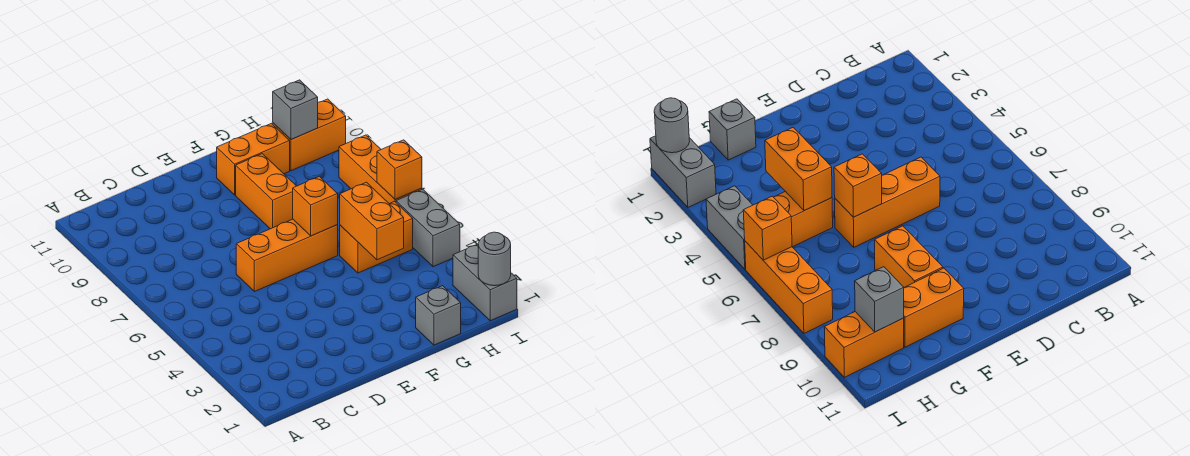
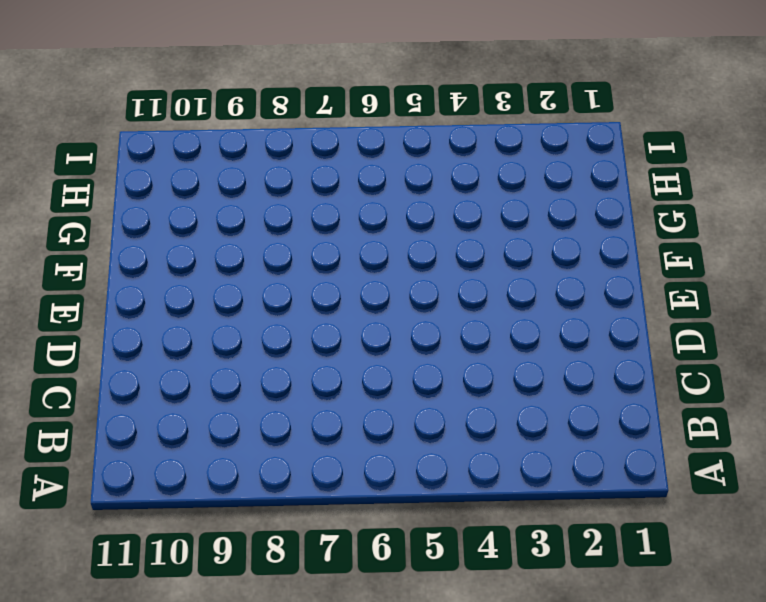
none -> orange brick D6:F6 level 1
none -> orange brick F8:F9 level 1
none -> orange brick F10:G10 level 1

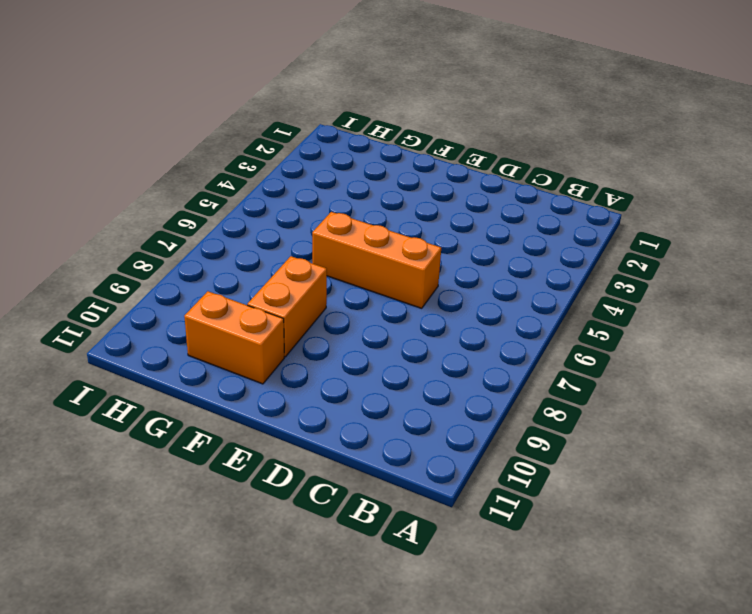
none -> grey brick G1 level 1
none -> orange brick G5:H5 level 1
none -> orange brick H10:I10 level 1

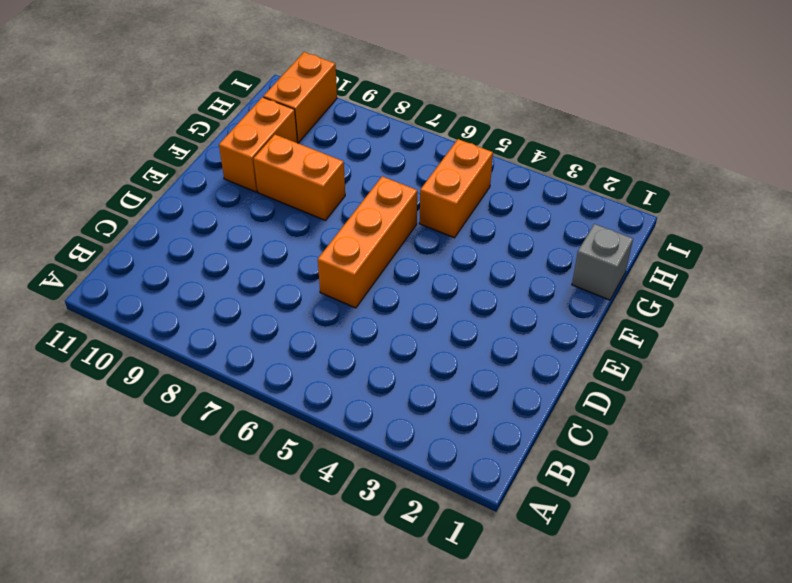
none -> grey brick I1:I2 level 1
none -> grey brick I4:I5 level 1
none -> orange brick I6:I8 level 1

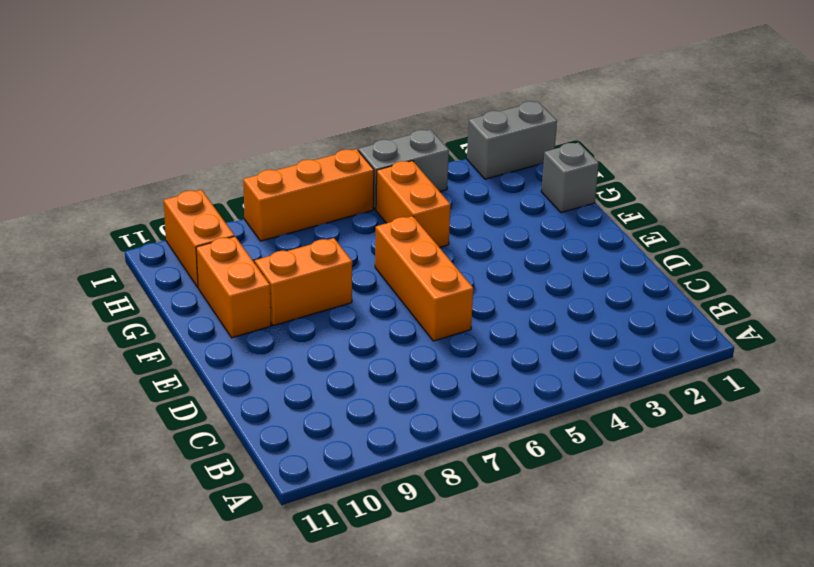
none -> orange brick F6 level 2
none -> orange brick G4:G5 level 2
none -> grey brick H10 level 2

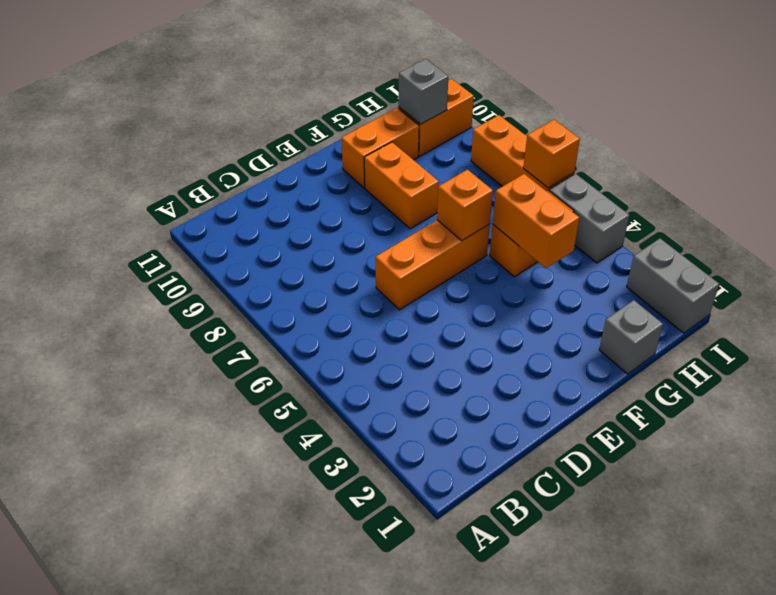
none -> grey round brick I1 level 2

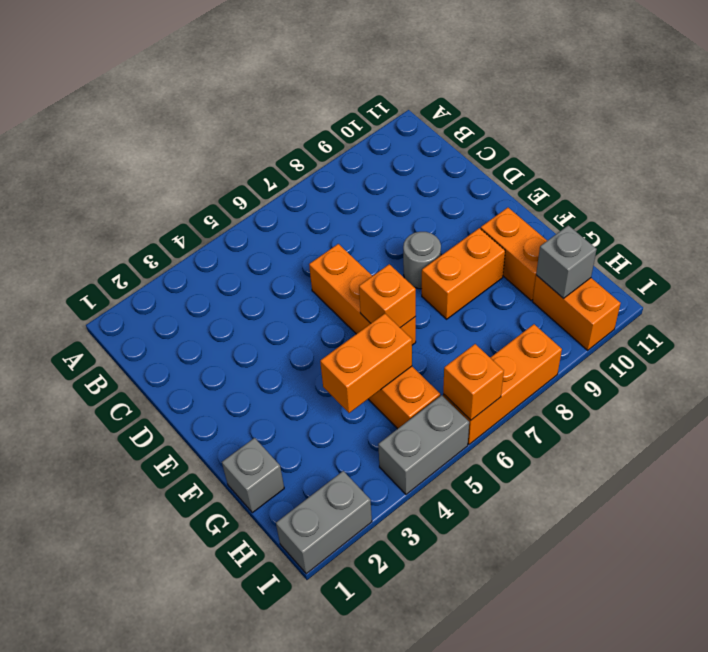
grey round brick E8 level 1 -> grey round brick I1 level 2

